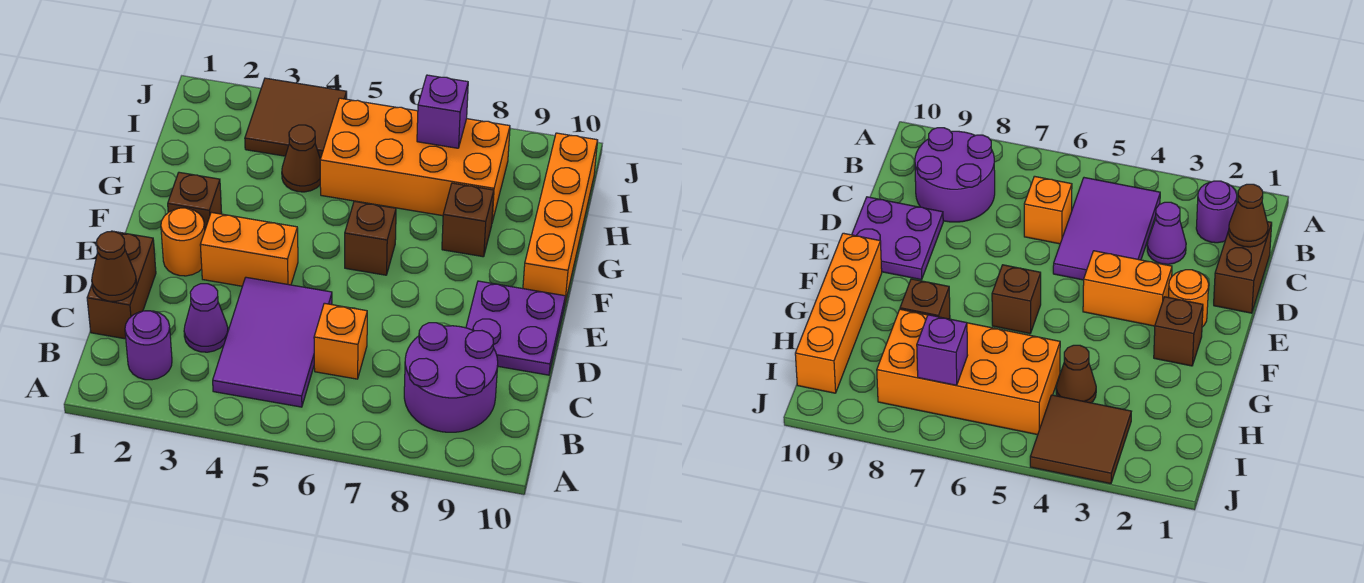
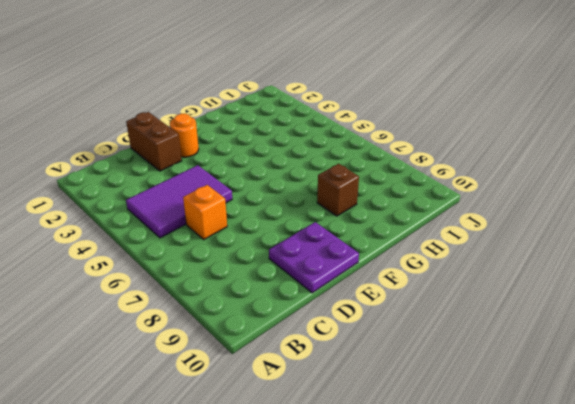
brown brick D1:D2 level 1 -> brown brick C1:D1 level 1
none -> purple round brick B2 level 1
none -> purple round brick B8:C9 level 1
none -> purple cone C3 level 1

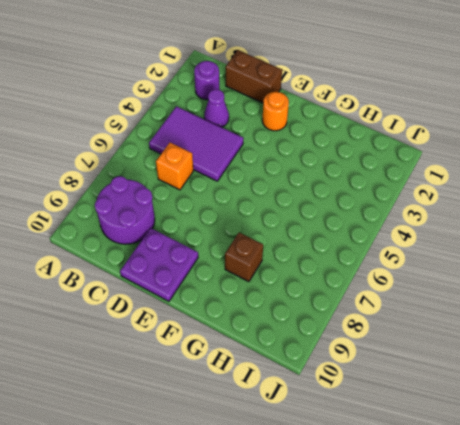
none -> orange brick E3:E4 level 1
none -> brown brick F2 level 1
none -> brown brick F6 level 1

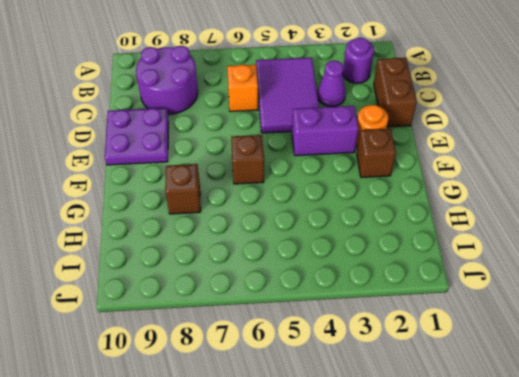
purple brick E3:E4 level 1 -> orange brick E3:E4 level 1
none -> orange brick F10:I10 level 1
none -> brown cone H4 level 1
none -> orange brick H5:I8 level 1

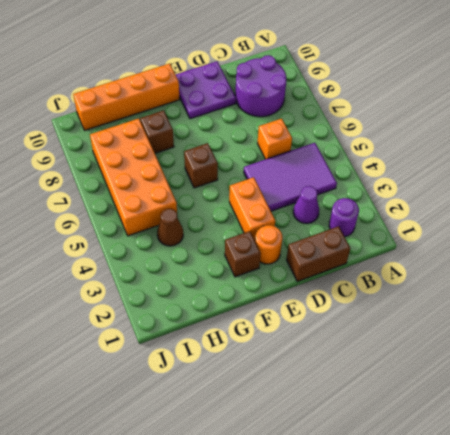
none -> brown tile I3:J4 level 1
none -> brown cone C1 level 2
none -> purple brick I7 level 2

